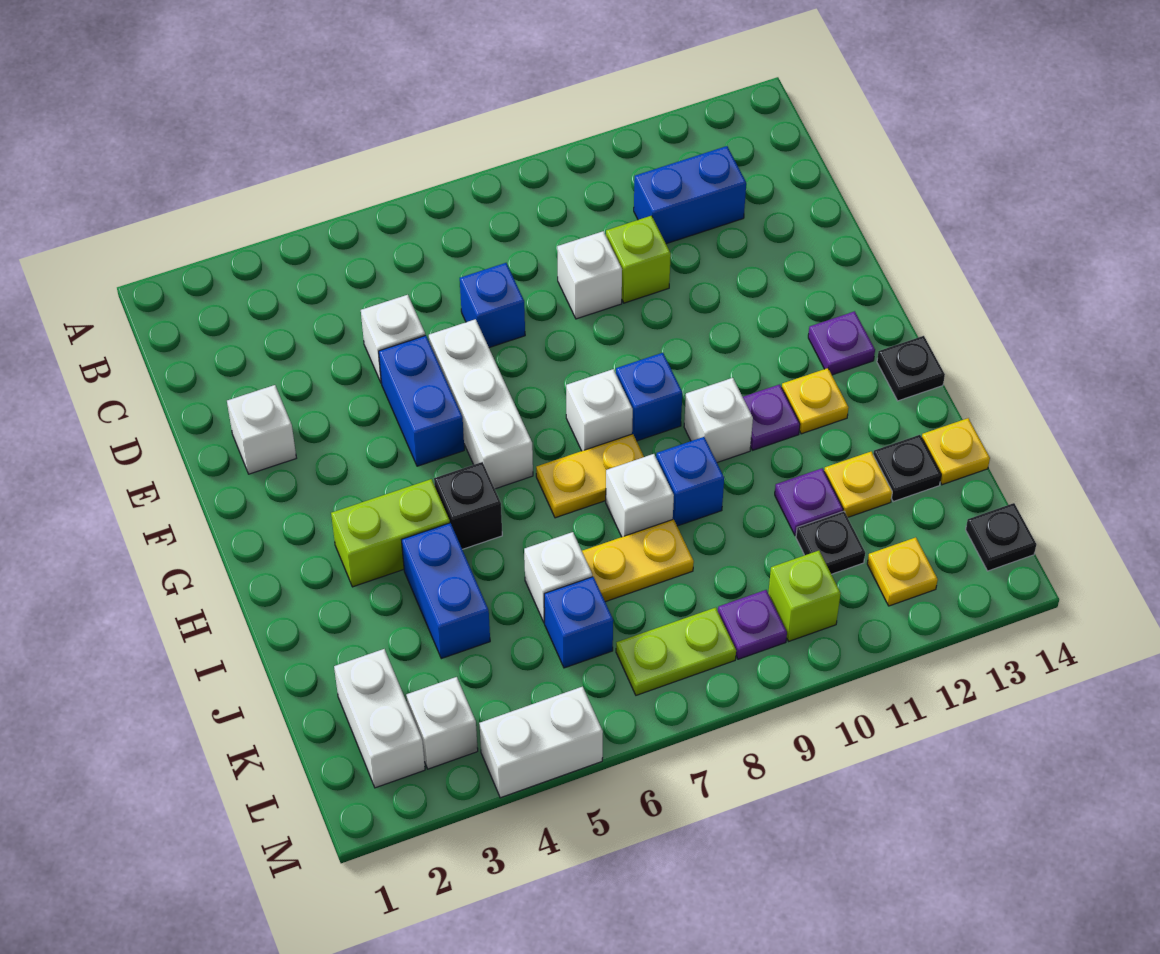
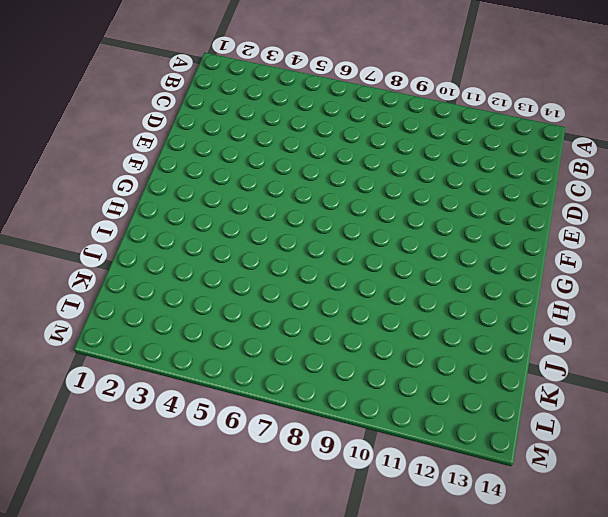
none -> blue brick C11:C12 level 1
none -> white brick D5 level 1
none -> blue brick D7 level 1
none -> white brick D9 level 1

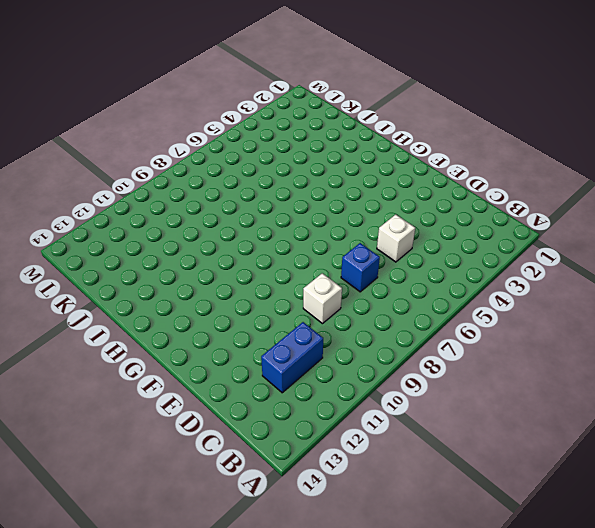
none -> lime brick D10 level 1
none -> white brick E2 level 1
none -> blue brick E5:F5 level 1
none -> white brick E6:G6 level 1

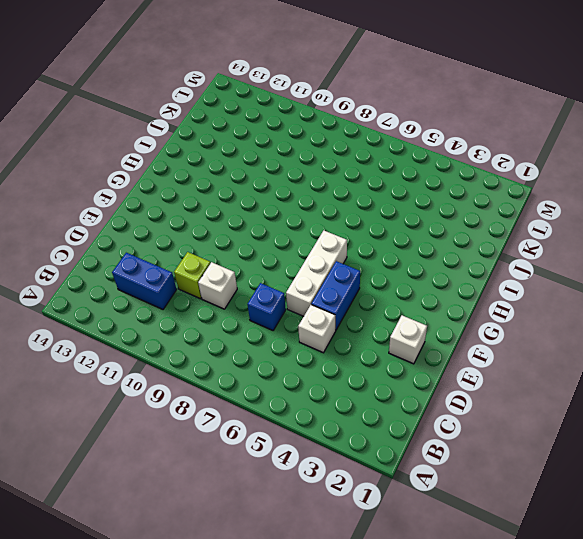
none -> white brick G8 level 1
none -> blue brick G9 level 1
none -> purple plate G13 level 1
none -> lime brick H3:H4 level 1

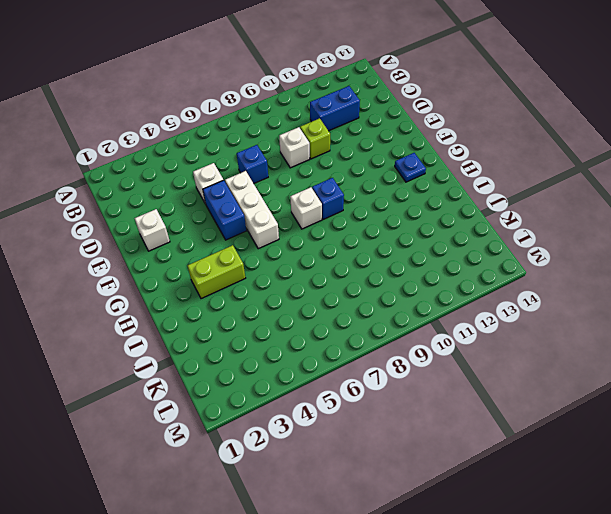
blue plate G13 level 1 -> purple plate G13 level 1
none -> black brick H5 level 1
none -> yellow plate H7:H8 level 1
none -> white brick H10 level 1
none -> purple plate H11 level 1

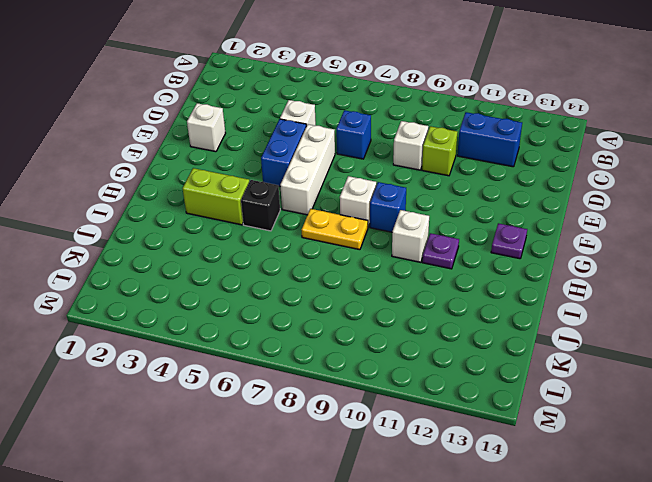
none -> yellow plate H12 level 1
none -> black plate H14 level 1
none -> blue brick I4:J4 level 1
none -> white brick I8 level 1

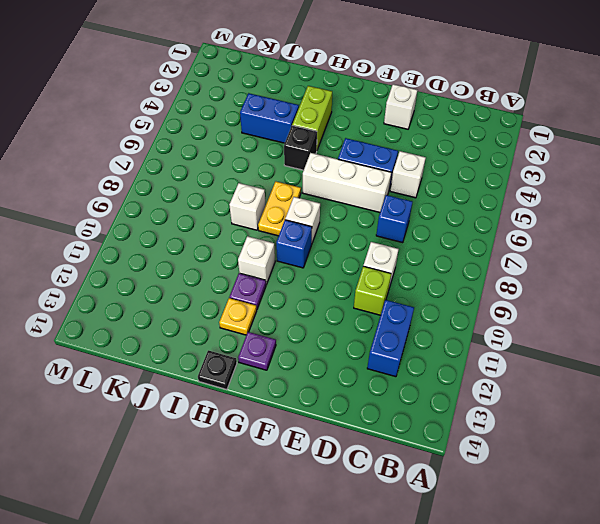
none -> blue brick I9 level 1
none -> white brick J6 level 1
none -> yellow plate J7:J8 level 1
none -> purple plate J11 level 1

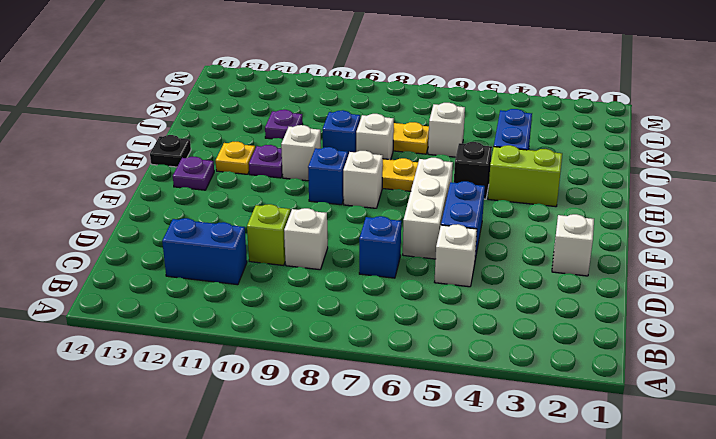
none -> yellow plate J12 level 1
none -> black plate J13 level 1
none -> yellow plate J14 level 1
none -> white brick K2:L2 level 1

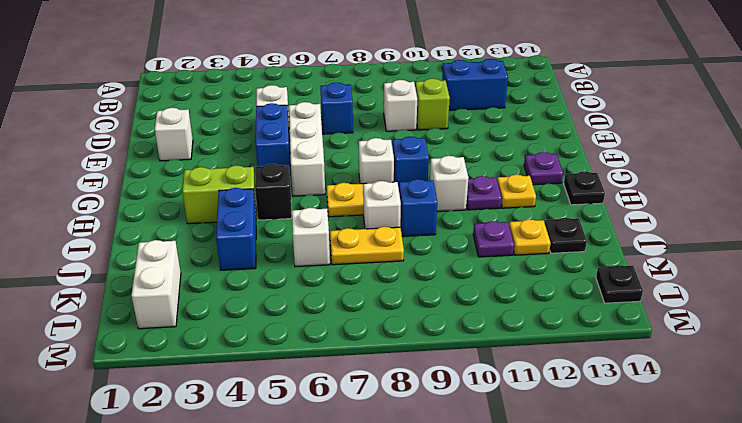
none -> yellow plate J14 level 1
none -> blue brick K6 level 1
none -> black plate K11 level 1
none -> white brick L3 level 1

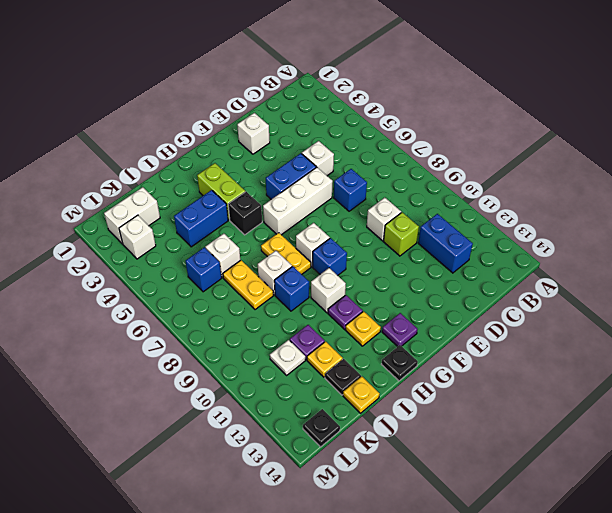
white plate K11 level 1 -> black plate K11 level 1
none -> lime plate L7:L8 level 1
none -> purple plate L9 level 1
none -> lime brick L10 level 1
none -> yellow plate L12 level 1

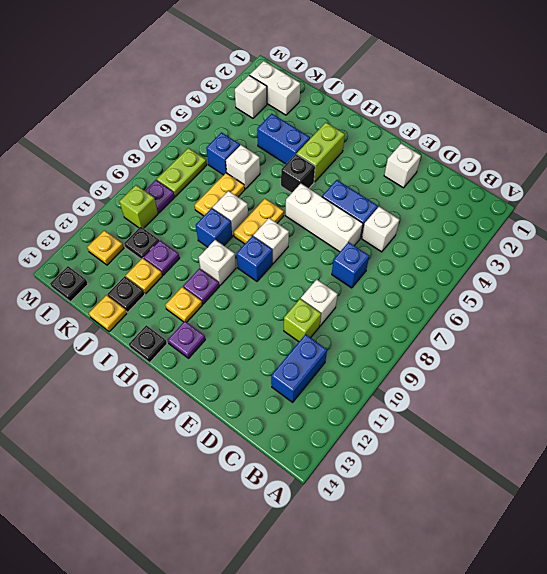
none -> white brick M4:M5 level 1

